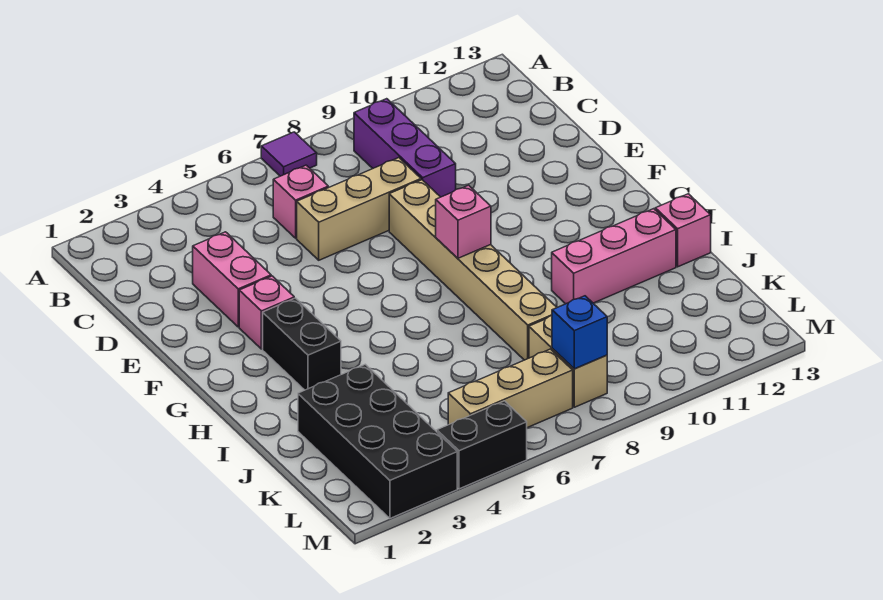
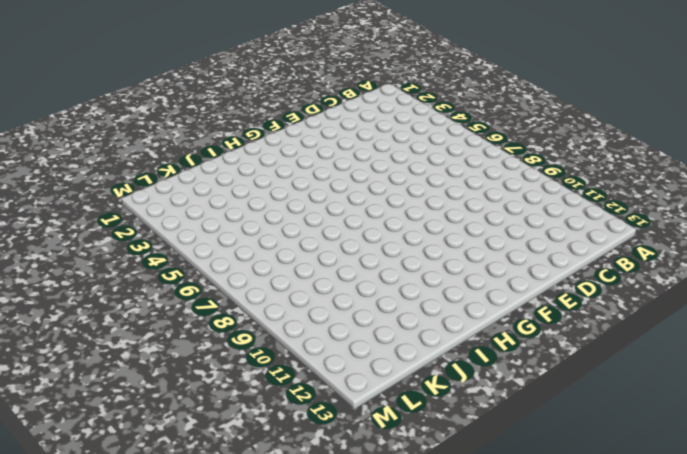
none -> purple tile A7 level 1
none -> purple brick B9:D9 level 1
none -> pink brick C6 level 1

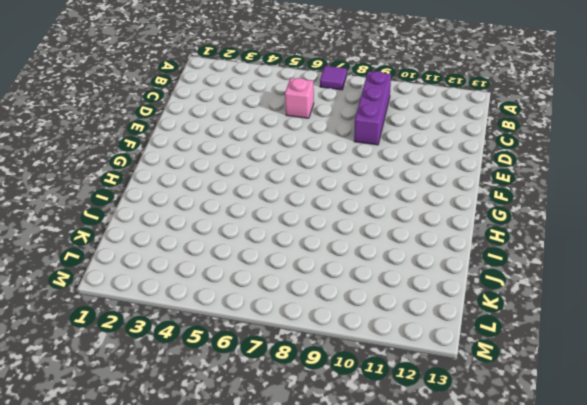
none -> pink brick D3:E3 level 1
none -> tan brick D6:D8 level 1
none -> tan brick E8:J8 level 1

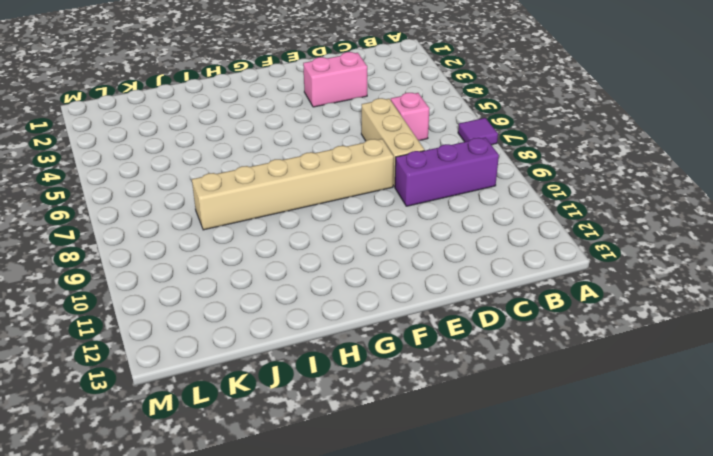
none -> pink brick F3 level 1
none -> black brick G3:H3 level 1
none -> pink brick I10:I12 level 1

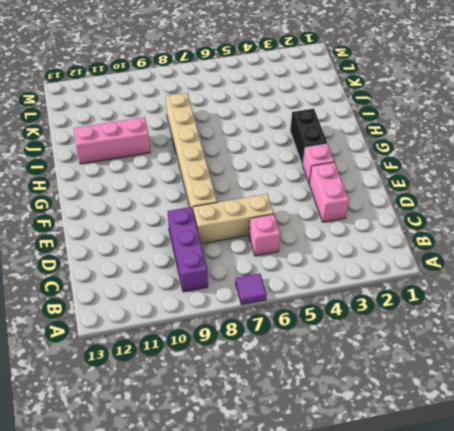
none -> pink brick I13 level 1
none -> black brick J2:M3 level 1
none -> tan brick K8:L8 level 1

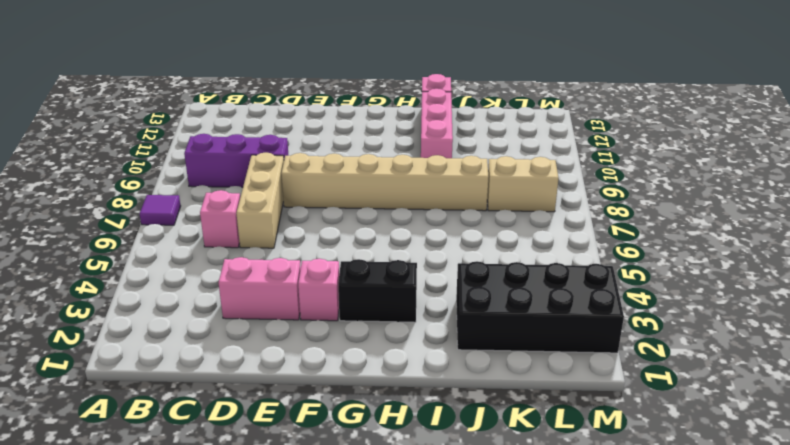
none -> tan brick L5:L7 level 1
none -> black brick M4:M5 level 1
none -> pink brick G8 level 2

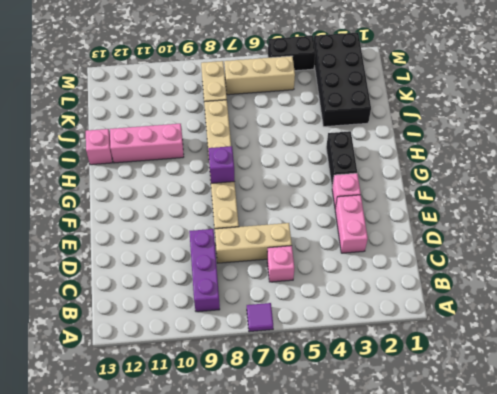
purple brick G8 level 2 -> pink brick G8 level 2
none -> blue brick L8 level 2

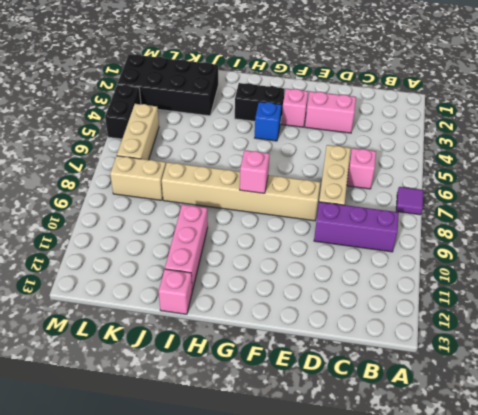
blue brick G4 level 1 -> blue brick L8 level 2

